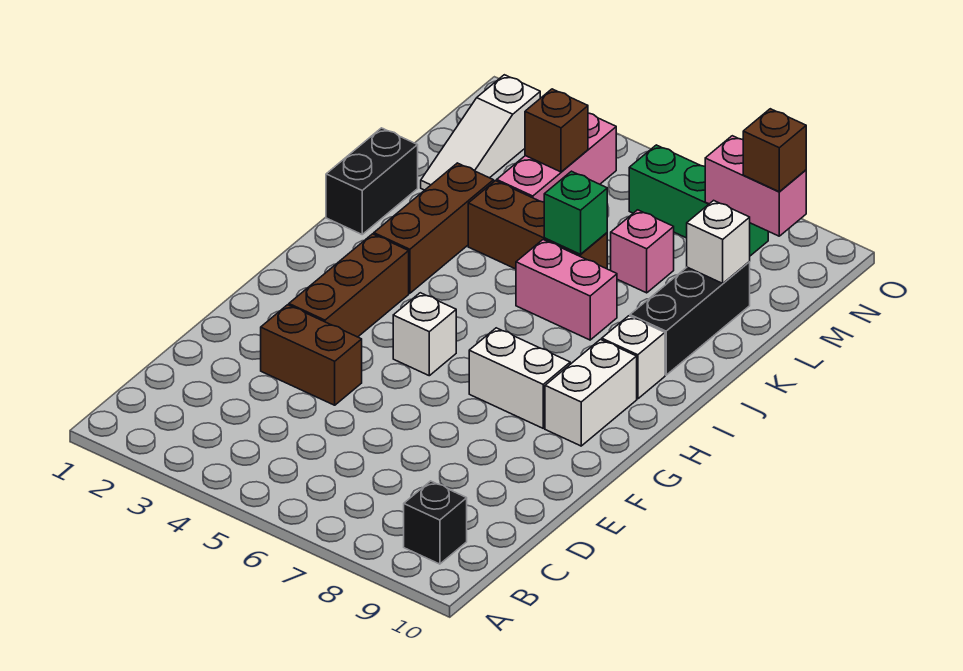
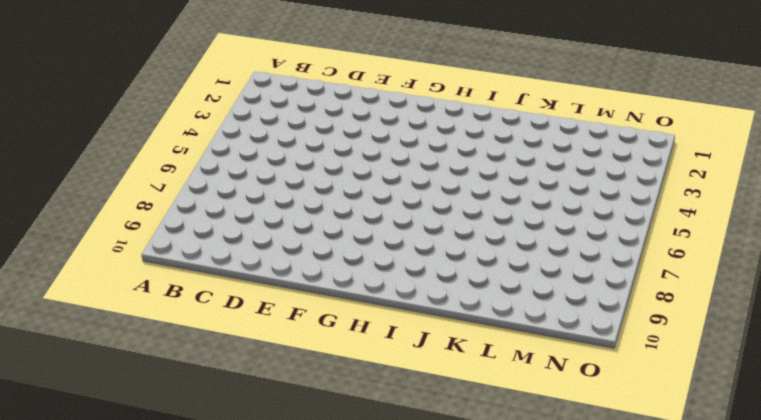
none -> black brick B9 level 1
none -> brown brick E3:E4 level 1
none -> brown brick F3:H3 level 1

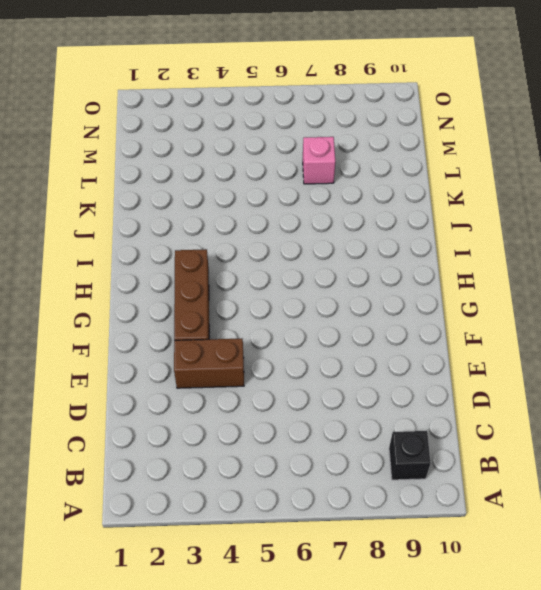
none -> white brick G5 level 1
none -> white brick G7:G8 level 1
none -> white brick G9:H9 level 1

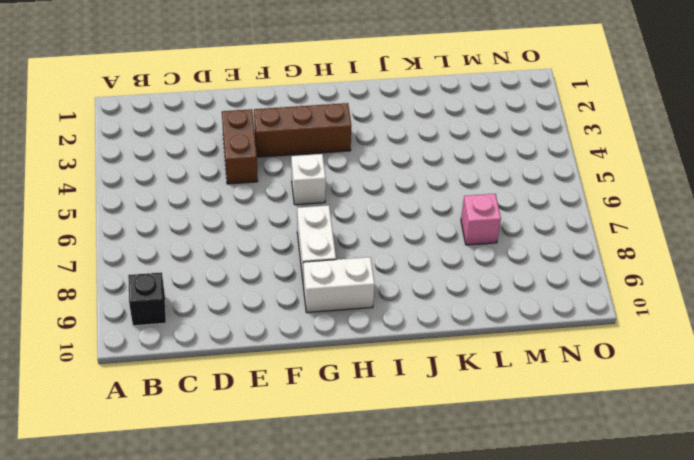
none -> brown brick I3:K3 level 1
none -> white brick I9 level 1
none -> black brick J1:K1 level 1

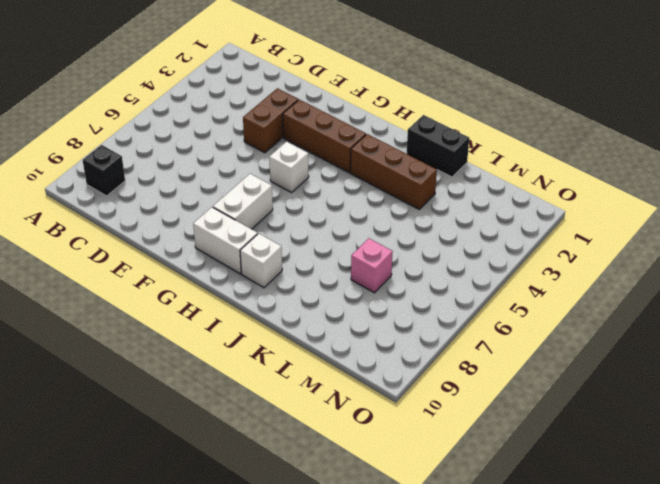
none -> pink brick J6:J7 level 1
none -> black brick J9:L9 level 1
none -> brown brick K4:K6 level 1

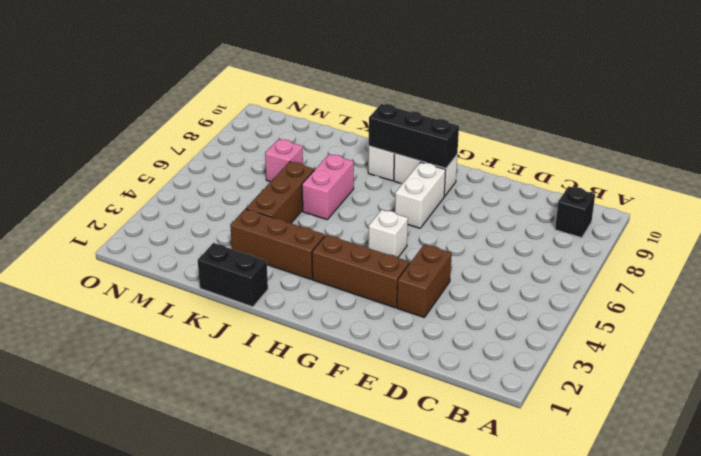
black brick G9:I9 level 2 -> black brick J9:L9 level 1
none -> white slope L2:N2 level 1 top N
none -> pink brick L4:N4 level 1
none -> green brick N6:N8 level 1

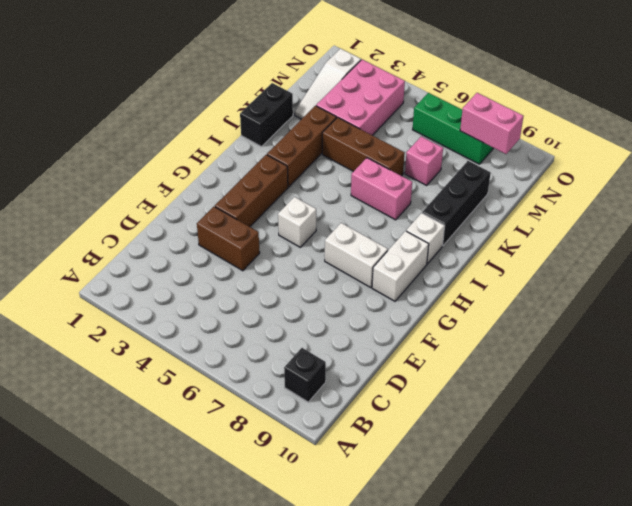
pink brick L3:N4 level 1 -> pink brick L4:N4 level 1
none -> green brick K6 level 2
none -> white brick L9 level 2
none -> brown brick M4 level 2

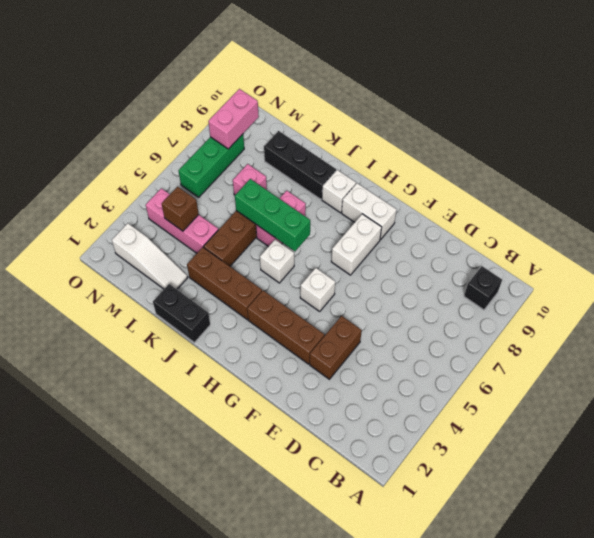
white brick I5 level 1 -> white brick L9 level 2
green brick I6:K6 level 2 -> green brick K6 level 2
none -> brown brick N9 level 3

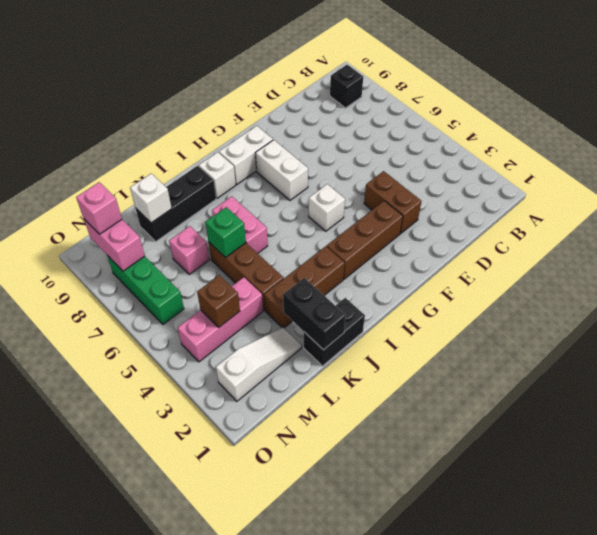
black brick K1:K2 level 2 -> none
pink brick N9 level 3 -> brown brick N9 level 3

